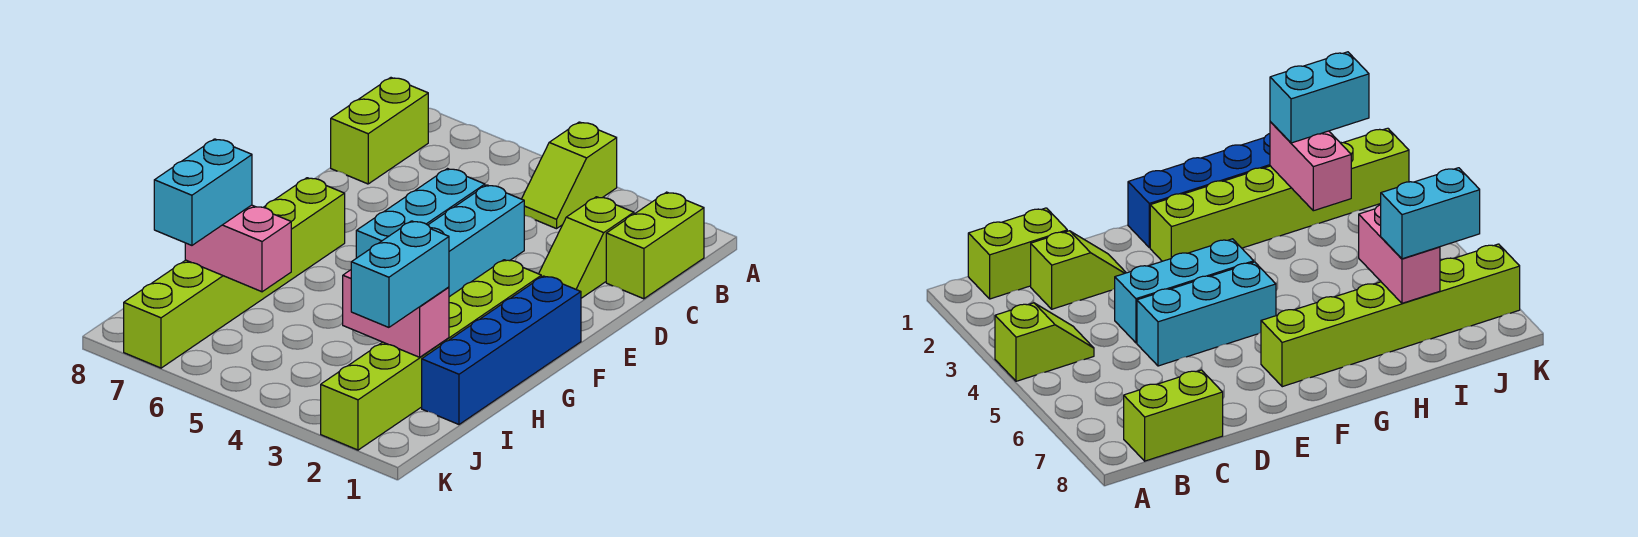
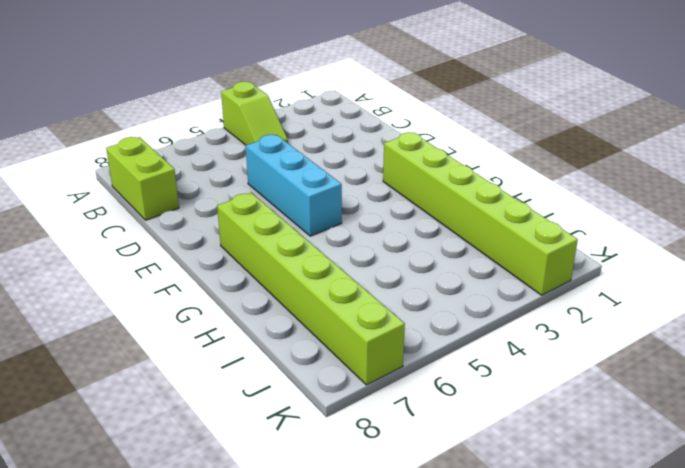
none -> lime brick B1:C1 level 1
none -> lime slope C2:D2 level 1 top C
none -> cyan brick D4:F4 level 1

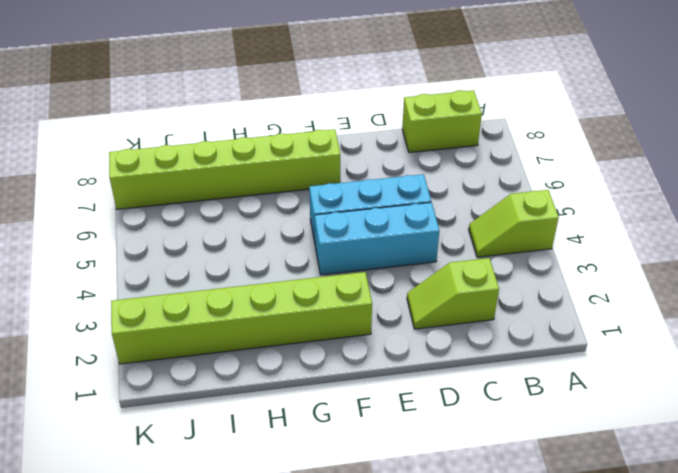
none -> lime brick B1:C1 level 1
none -> blue brick F1:I1 level 1
none -> pink brick I2:I3 level 2

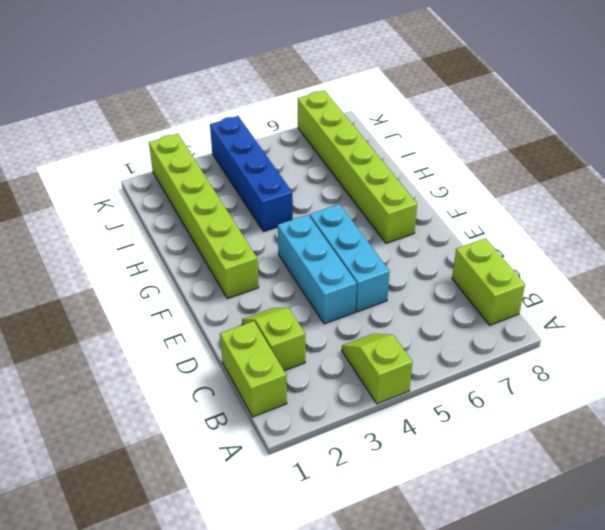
blue brick H4:K4 level 1 -> blue brick F1:I1 level 1
none -> pink brick I2:I3 level 2
none -> pink brick I6:I7 level 2
none -> cyan brick I2:J2 level 3

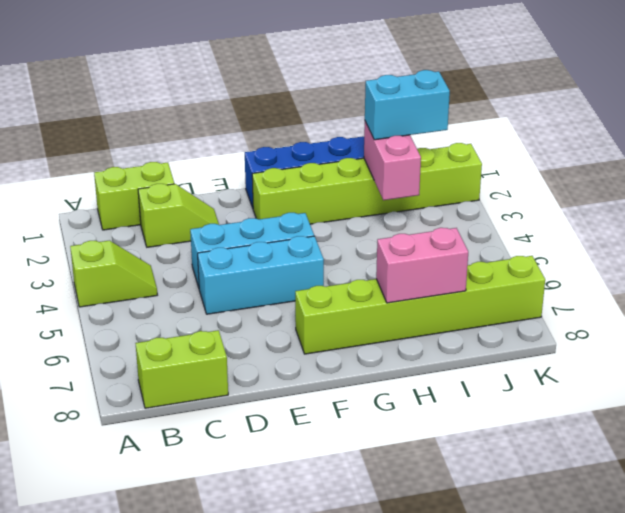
pink brick H7:I7 level 2 -> pink brick I6:I7 level 2
none -> cyan brick I7:J7 level 3

